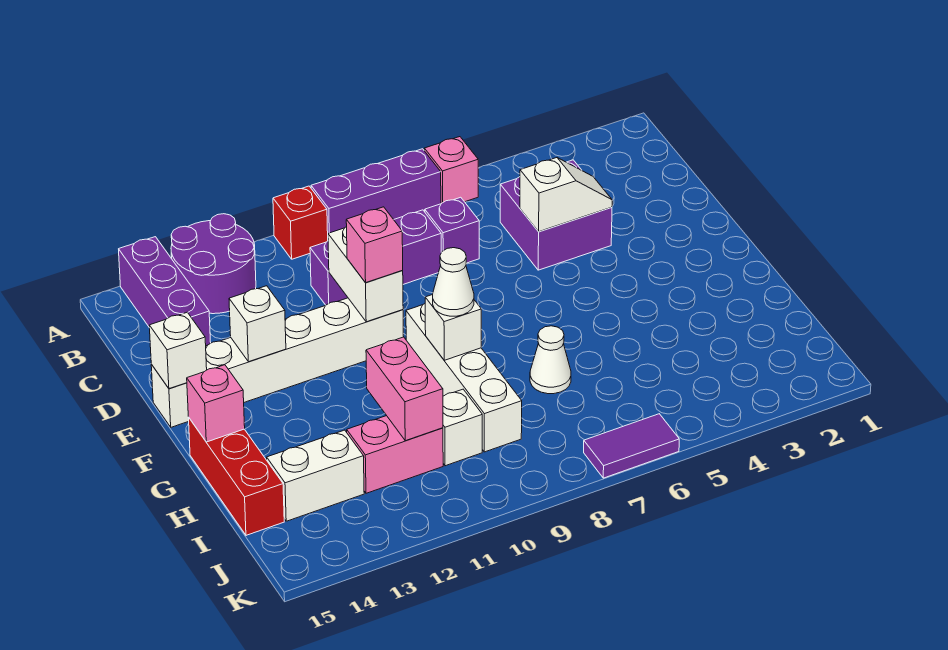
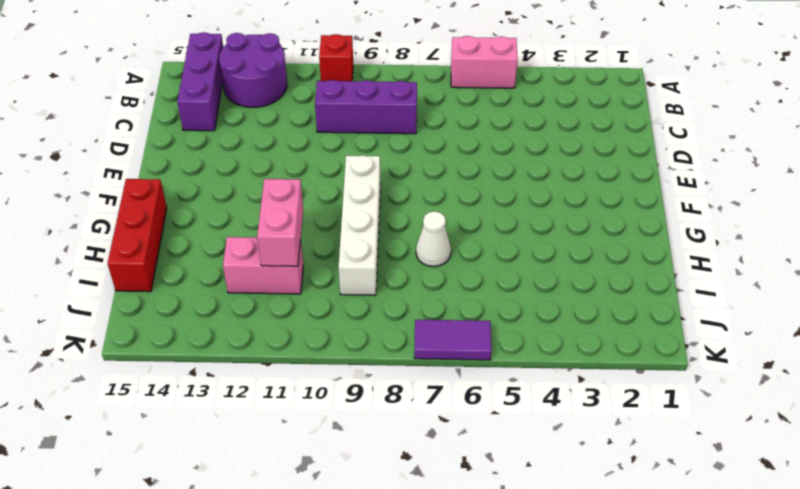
pink brick A5:A6 level 1 -> pink brick A6 level 1
none -> purple brick A7:A9 level 1
none -> purple brick C4:D5 level 1
none -> purple brick C7 level 1

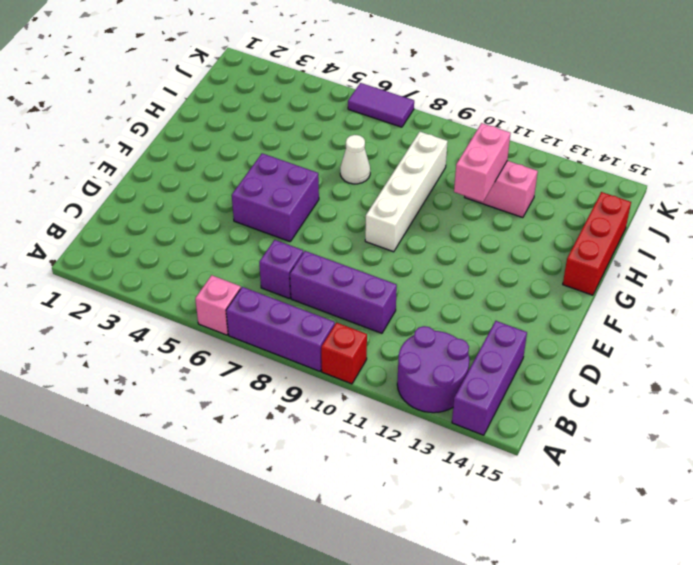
purple brick E5:F6 level 1 -> purple brick C4:D5 level 1
none -> white brick E10:E15 level 1
none -> white brick I10 level 1
none -> white brick I13:I14 level 1

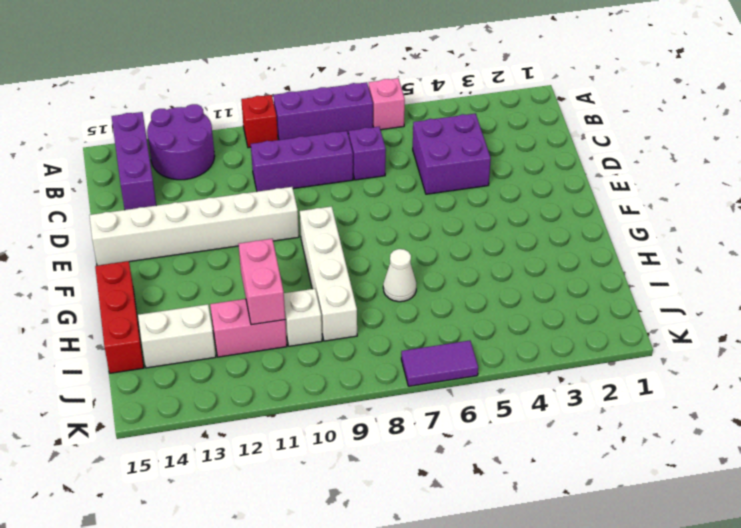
none -> white slope D4:D5 level 2 top 5
none -> white brick D10:E10 level 2
none -> white brick E13 level 2

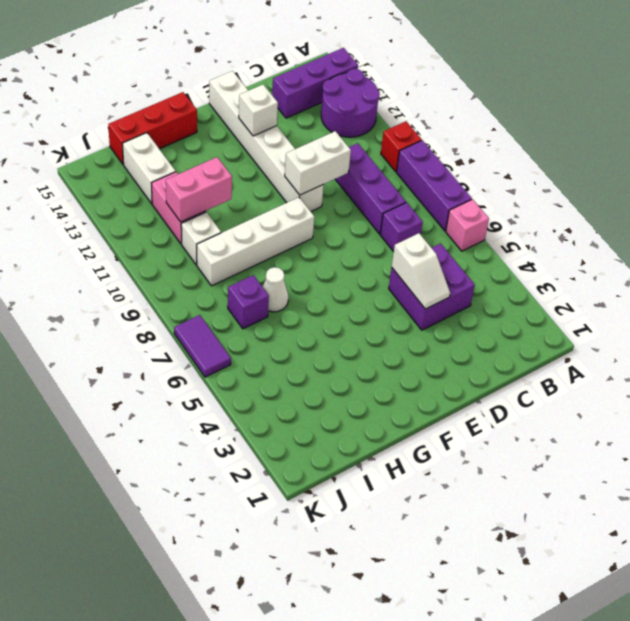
purple brick I7 level 1 -> none
none -> white brick E15 level 2
none -> white brick G9 level 2
none -> pink brick G15 level 2

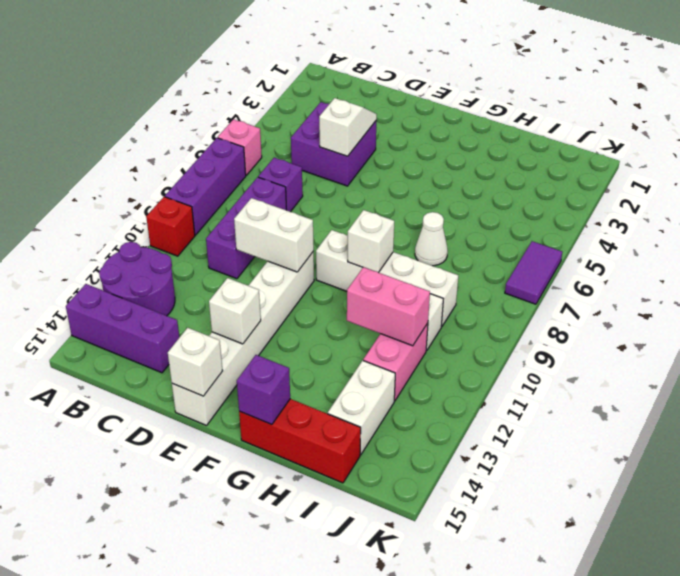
purple brick G15 level 2 -> pink brick G15 level 2
none -> pink brick E10 level 3
none -> white cone G9 level 3

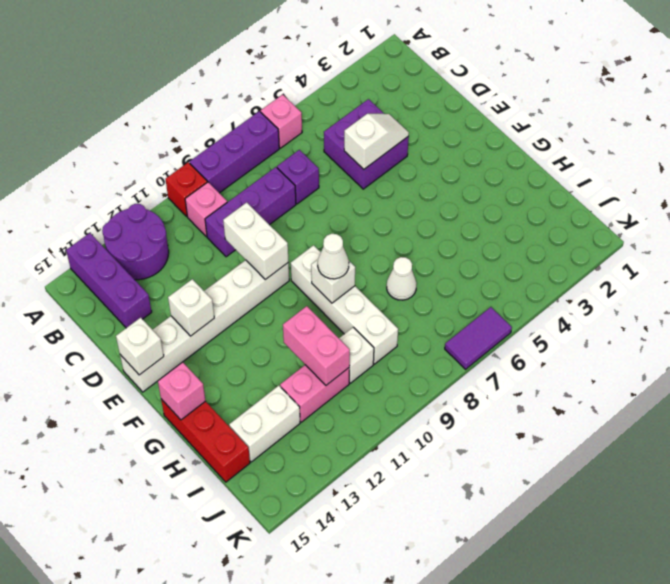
pink brick B10 level 1 -> pink brick E10 level 3

